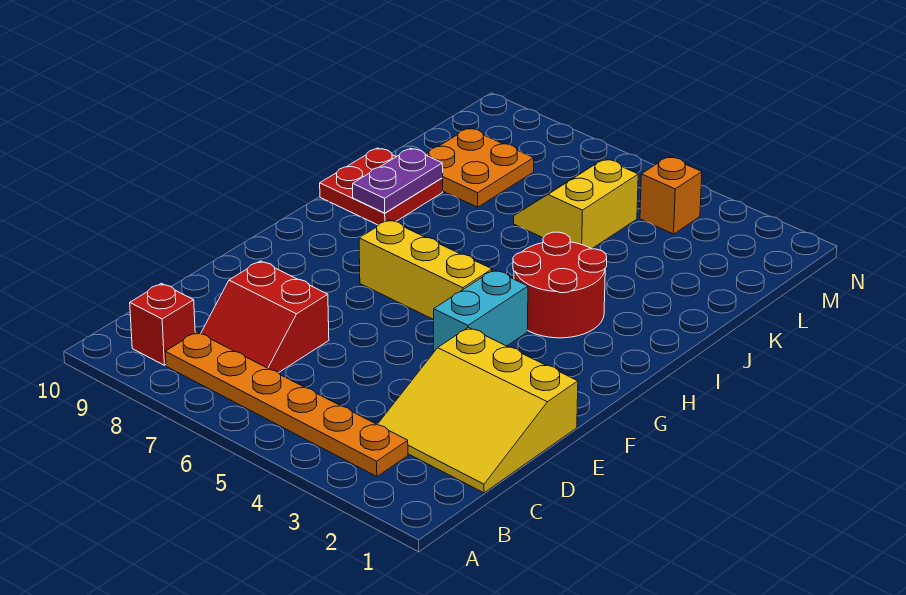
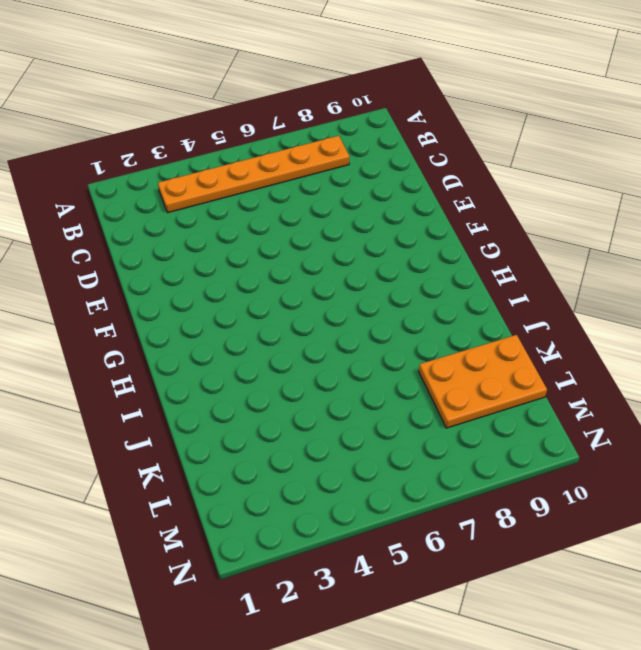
orange plate K8:L10 level 1 -> orange plate K8:L9 level 1
none -> red brick B9 level 1
none -> yellow slope C1:E3 level 1 top E
none -> red slope C7:D8 level 1 top D

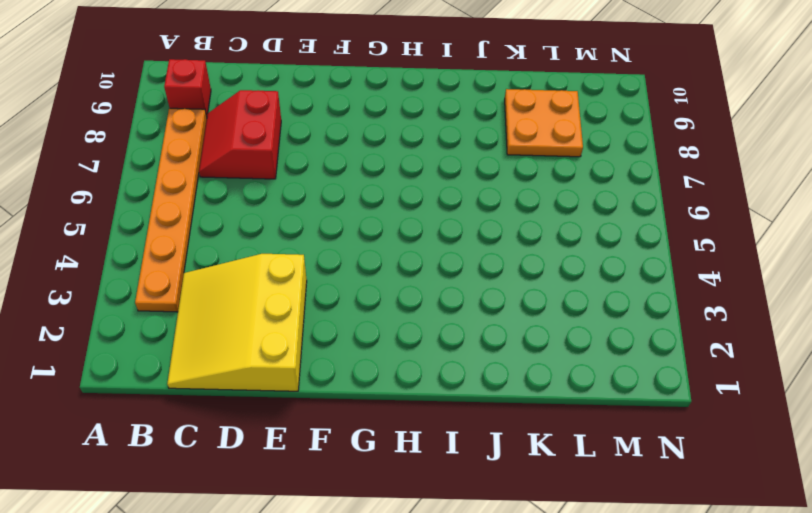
none -> cyan brick F4:G4 level 1
none -> yellow brick G5:G7 level 1
none -> red round brick H3:I4 level 1

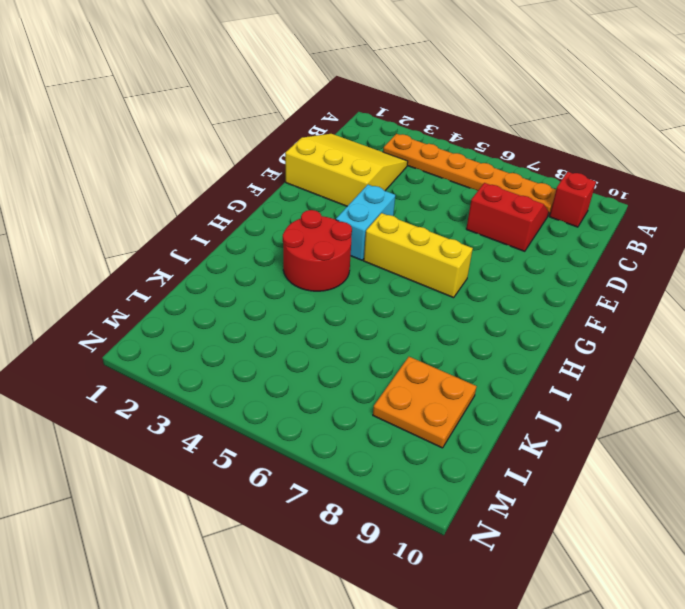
none -> red plate I9:J10 level 1
none -> yellow slope K5:L6 level 1 top 5
none -> orange brick M4 level 1

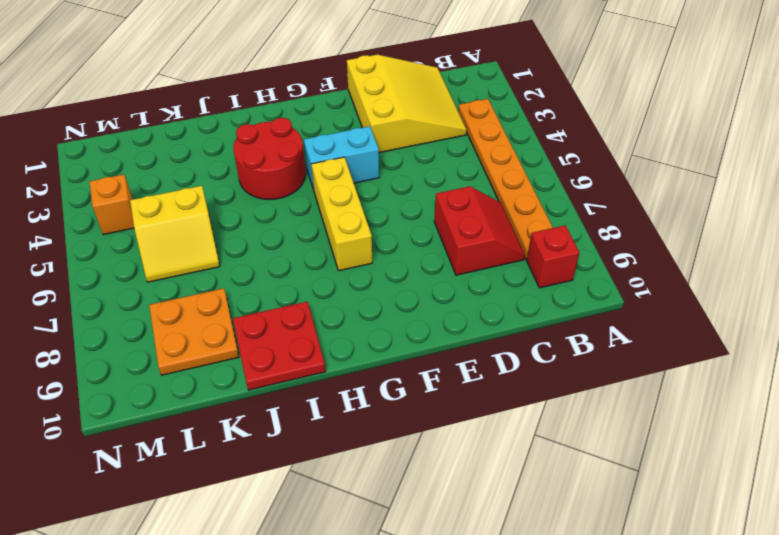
none -> purple plate I9:J9 level 2

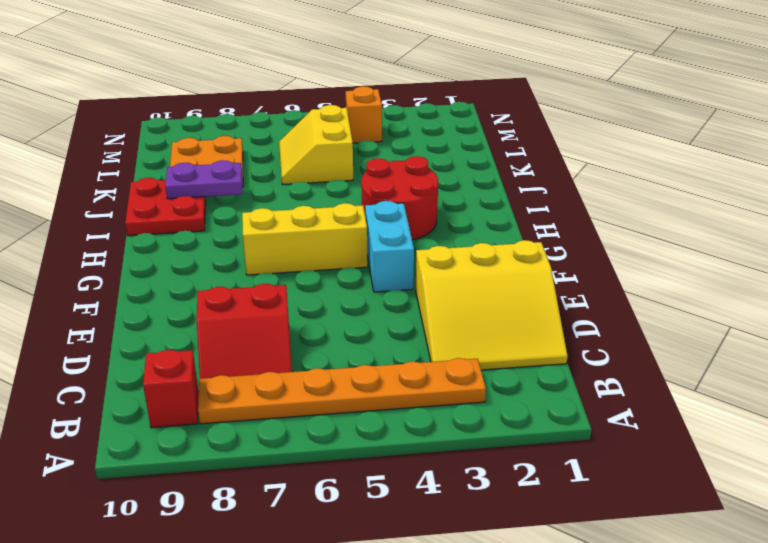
purple plate J8:J9 level 2 -> purple plate I9:J9 level 2

